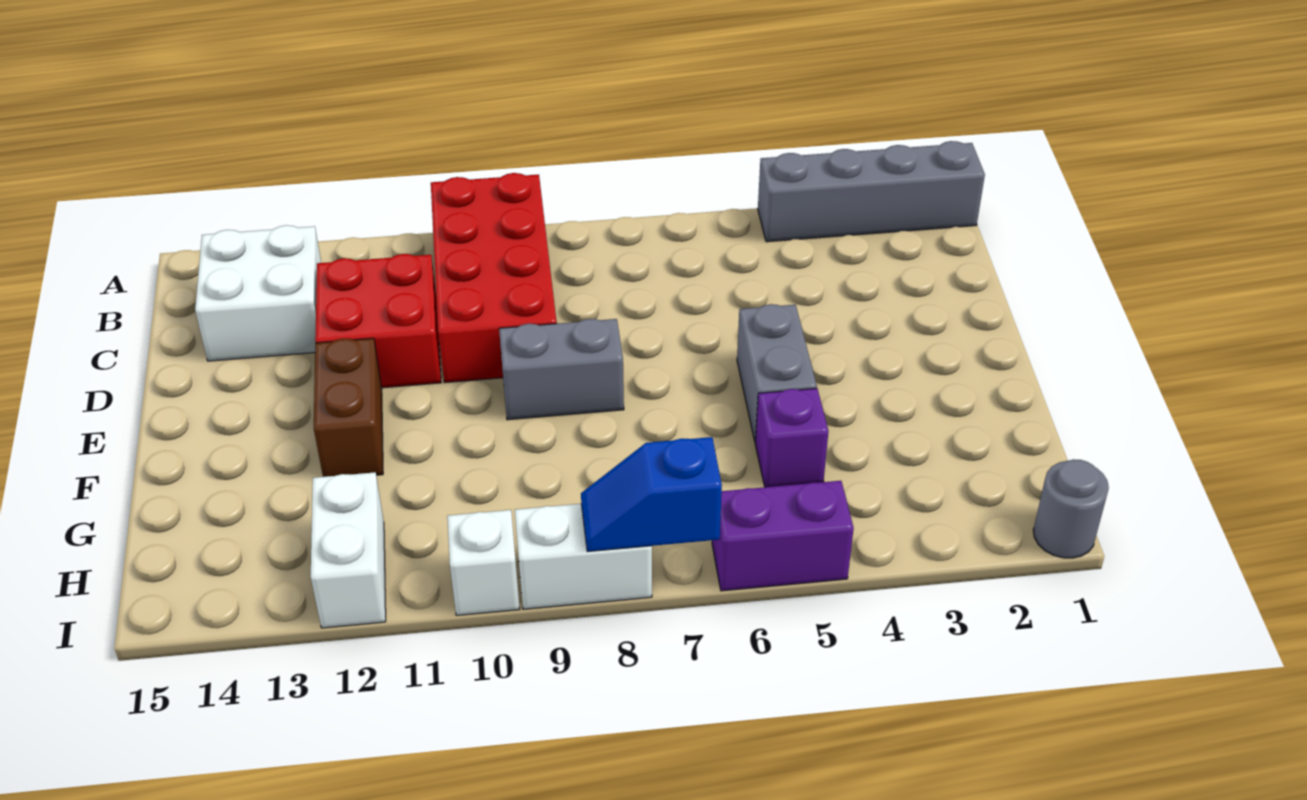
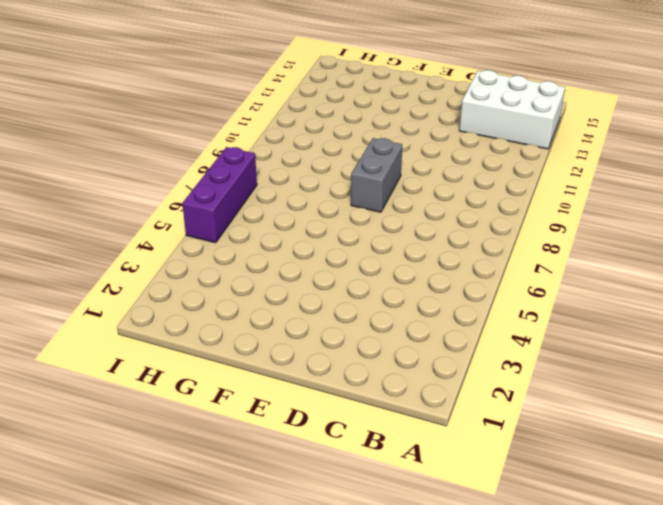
white brick A13:C14 level 1 -> white brick B13:C14 level 1
purple brick I5:I7 level 1 -> purple brick I5:I6 level 1
none -> grey brick A1:A4 level 1
none -> red brick A9:D10 level 1
none -> red brick C11:D12 level 1

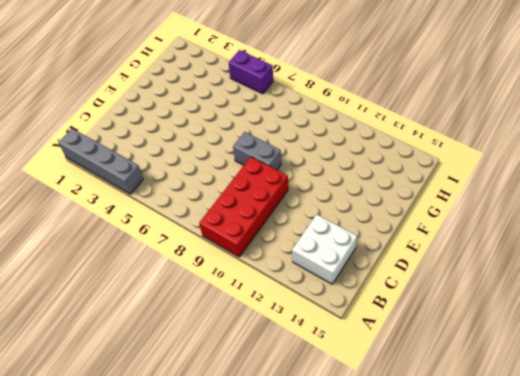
none -> red brick C11:D12 level 1
none -> grey brick E5:F5 level 1
none -> brown brick E12:F12 level 1

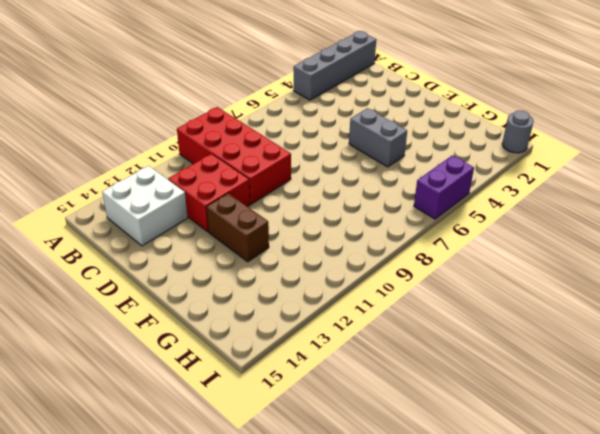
none -> grey brick E8:E9 level 1
none -> purple brick G5 level 1
none -> white brick H12:I12 level 1

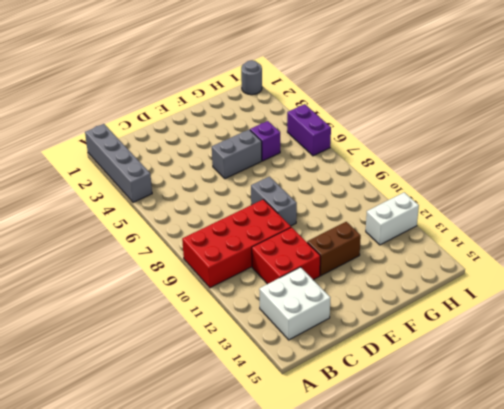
none -> white brick I8:I9 level 1
none -> white brick I10 level 1
none -> blue slope I7:I8 level 2 top 7

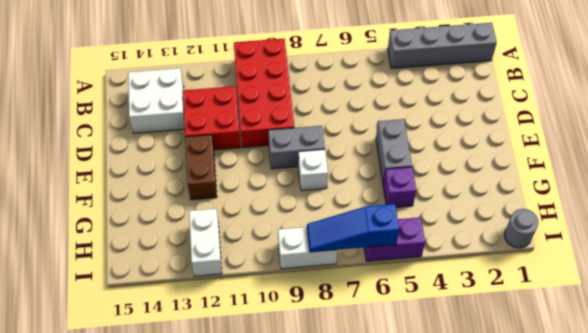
white brick F8 level 1 -> white brick I10 level 1
blue slope I6:I8 level 2 top 6 -> blue slope I7:I8 level 2 top 7

